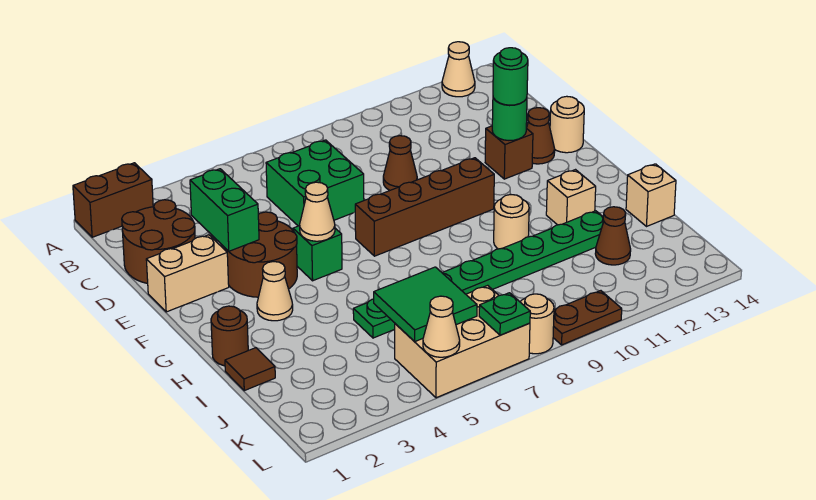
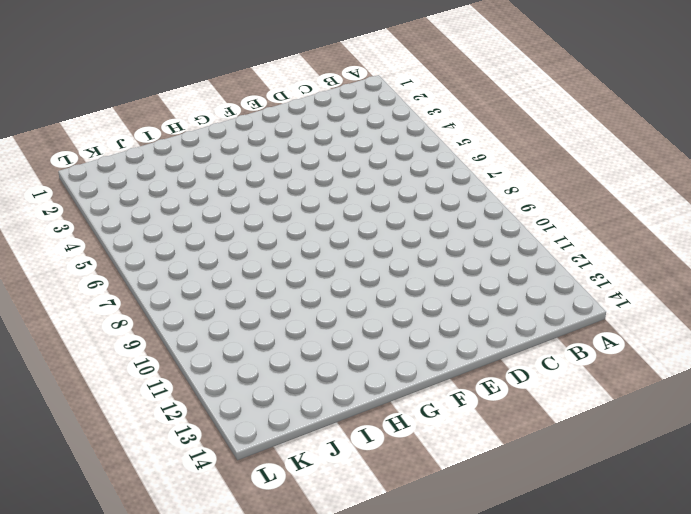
none -> brown brick A1:A2 level 1
none -> tan cone A13 level 1
none -> brown round brick C1:D2 level 1
none -> green brick C6:D7 level 1

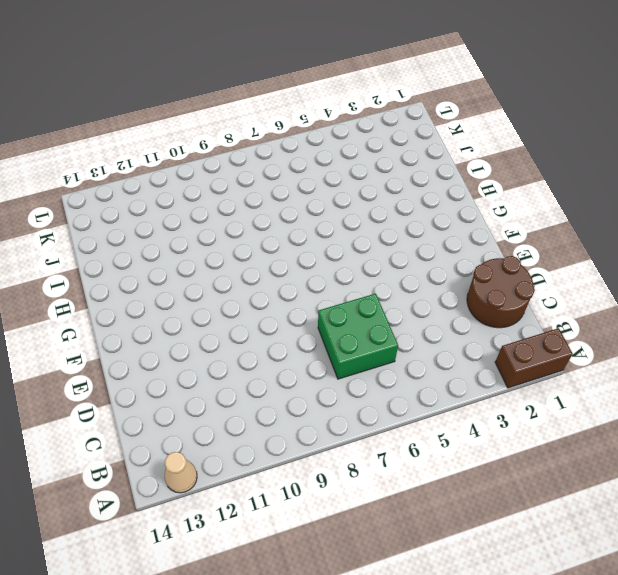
none -> brown cone D9 level 1
none -> tan brick E1:E2 level 1
none -> brown round brick E3:F4 level 1
none -> brown brick E12 level 1

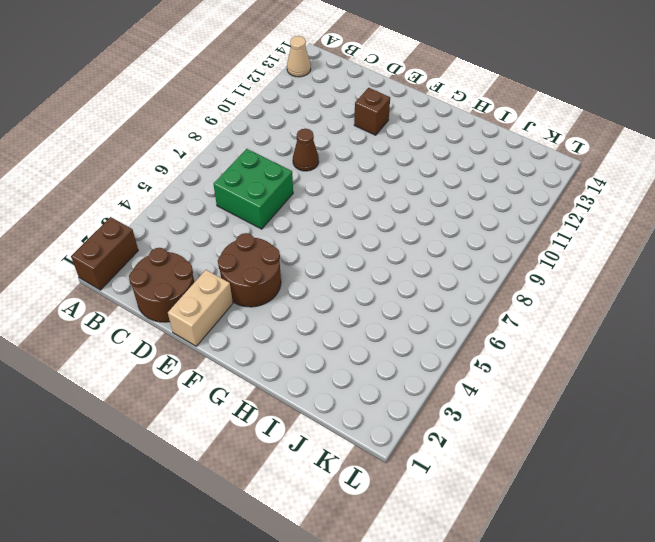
none -> brown cone E13 level 1
none -> tan round brick E14 level 1
none -> green brick F5 level 1
none -> brown brick F7:F10 level 1

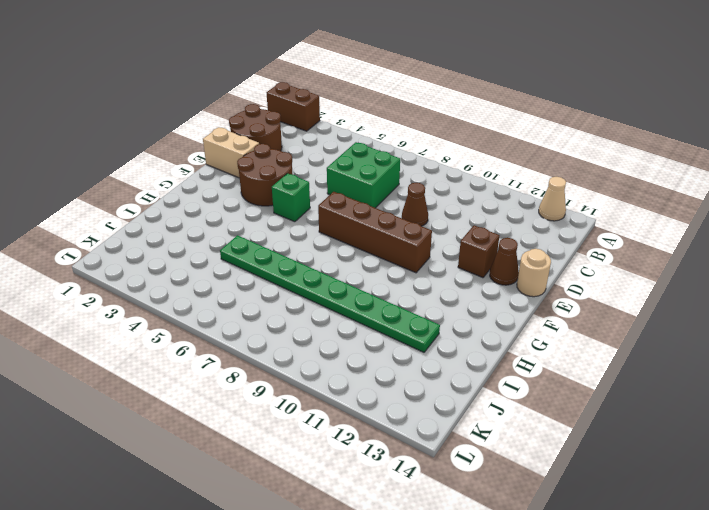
none -> tan cone G3 level 1
none -> brown round brick H1 level 1
none -> tan round brick H10 level 1
none -> tan brick H12 level 1

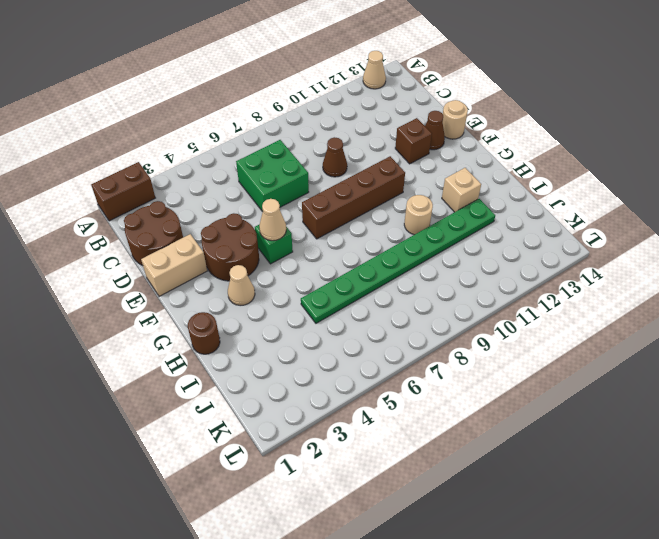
none -> brown tile I1 level 1
none -> tan brick I14 level 1
none -> brown cone J12 level 1
none -> tan brick K5:L7 level 1

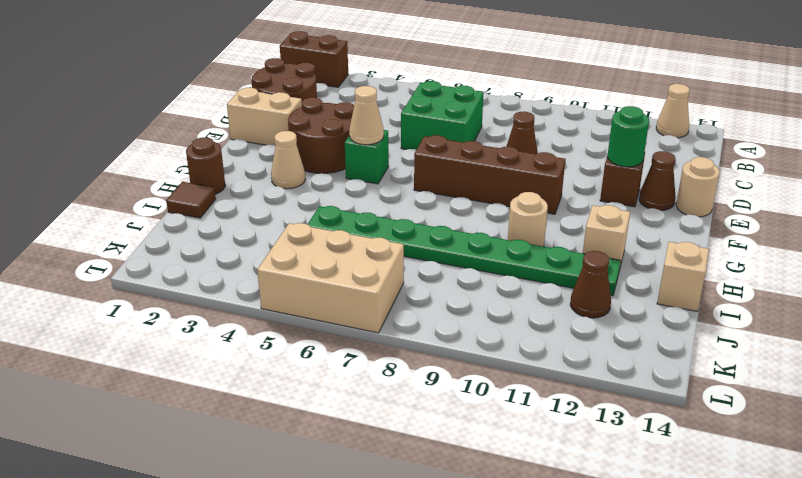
none -> tan round brick L8 level 1
none -> brown plate L9:L10 level 1
none -> green brick D3:E3 level 2
none -> green tile J5:K6 level 2

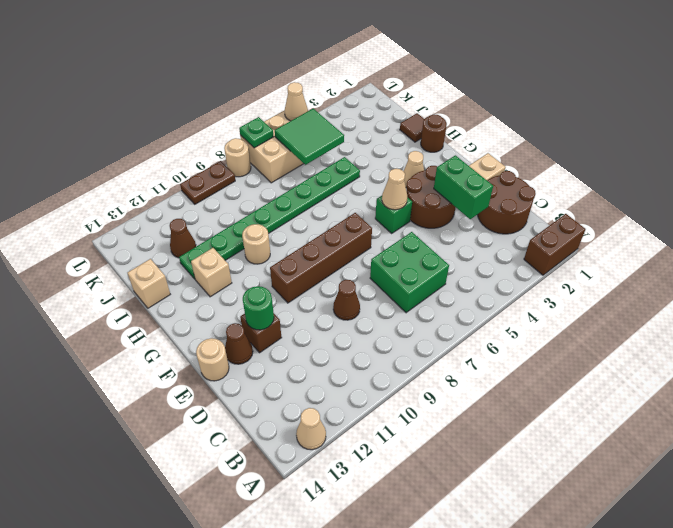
none -> green round brick E12 level 3

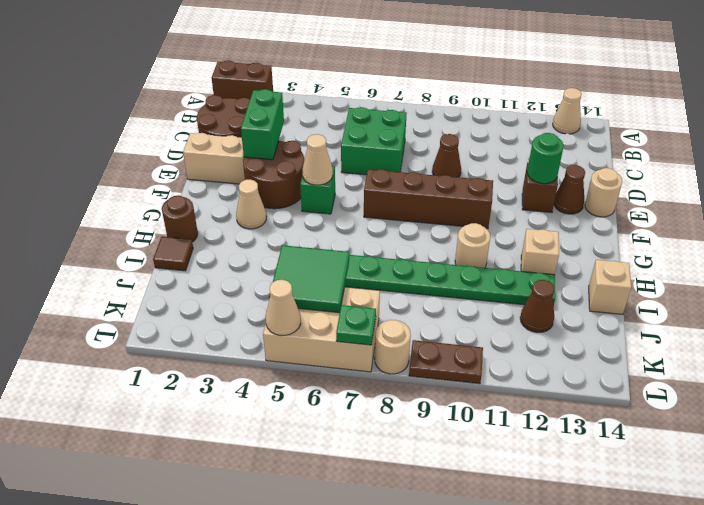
none -> green round brick E12 level 3

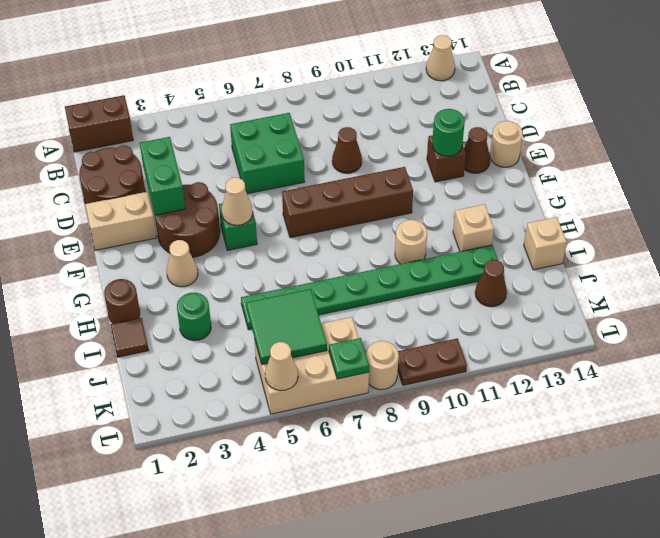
green round brick I3 level 1 -> green round brick E12 level 3

